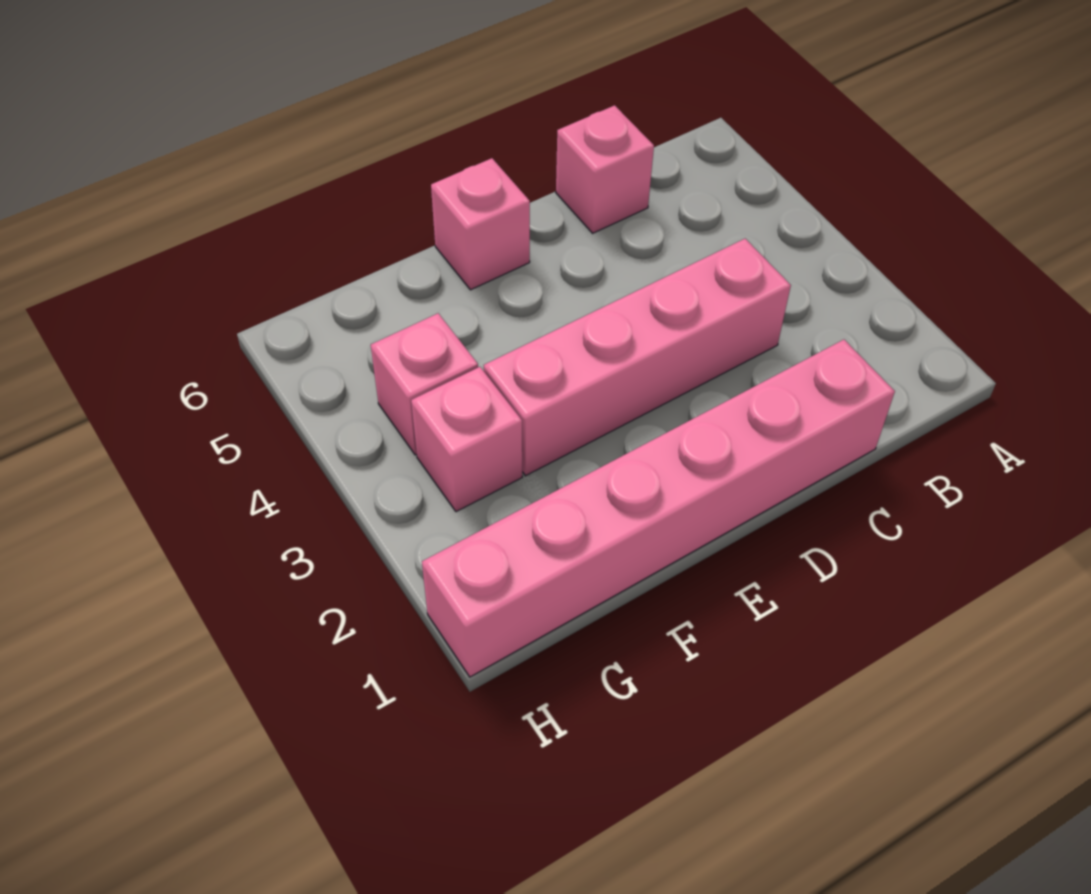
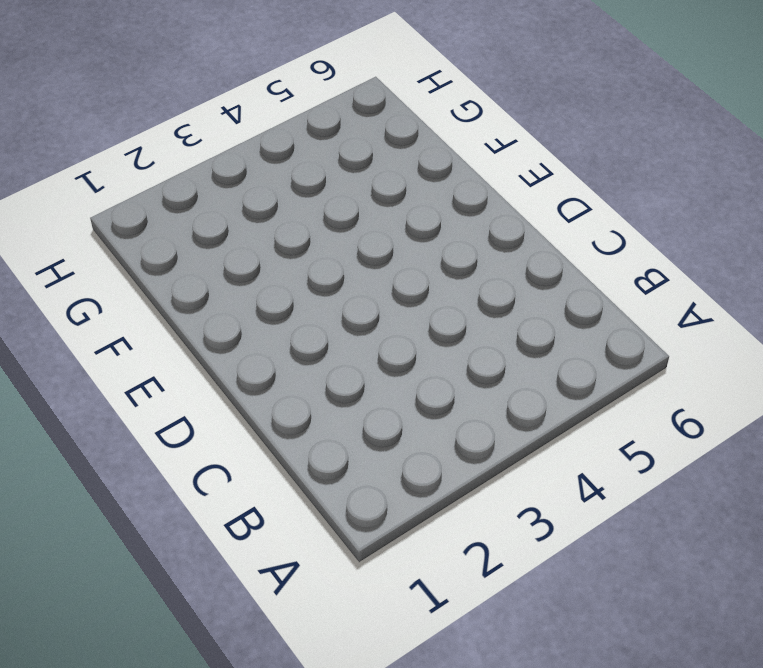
none -> pink brick C1:H1 level 1
none -> pink brick C3:F3 level 1

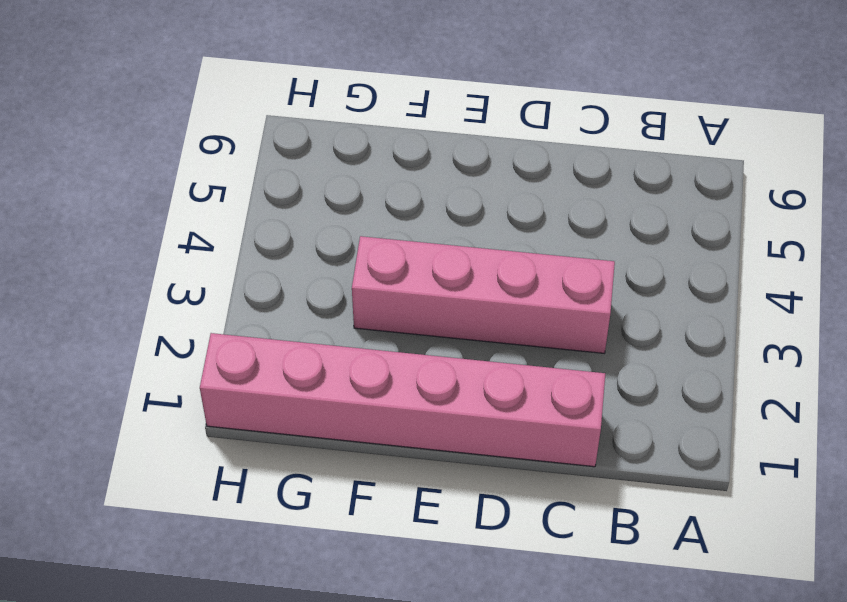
none -> pink brick C6 level 1
none -> pink brick E6 level 1

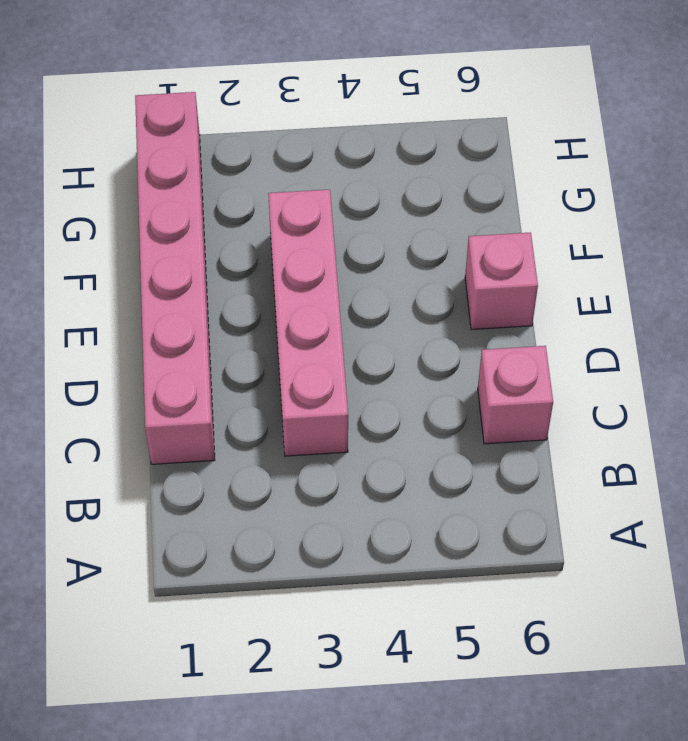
none -> pink brick G3 level 1
none -> pink brick G4 level 1

